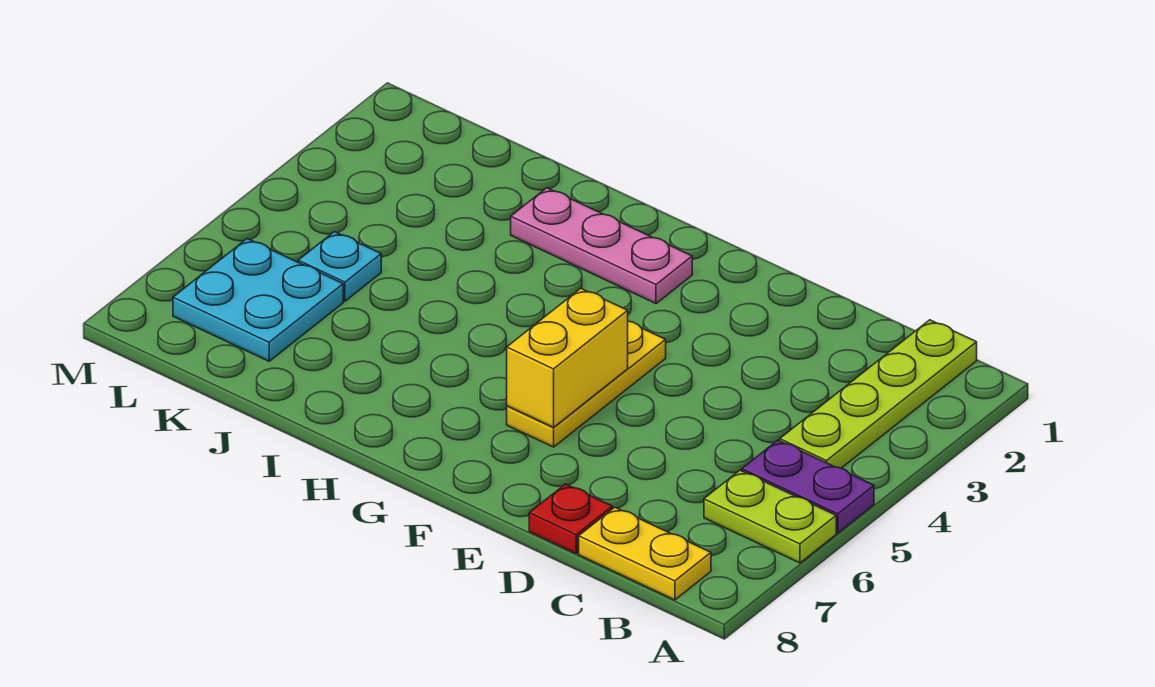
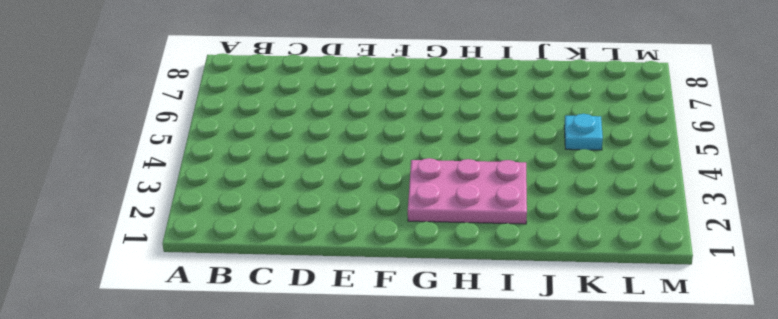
pink plate G2:I3 level 1 -> pink plate G2:I2 level 1
none -> purple plate A5:B5 level 1
none -> lime plate A6:B6 level 1

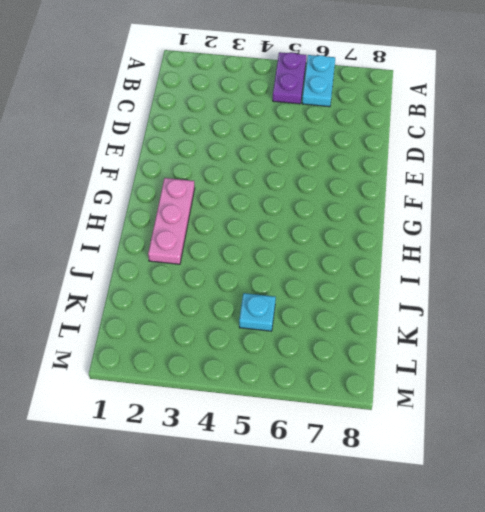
cyan plate A6:B6 level 1 -> lime plate A6:B6 level 1
none -> lime plate B1:B4 level 1
none -> yellow plate B8:C8 level 1

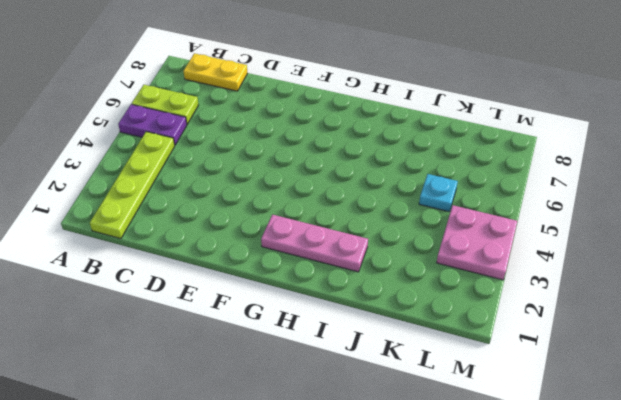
pink plate L3:M4 level 1 -> none
none -> red plate D8 level 1
none -> yellow plate F4:F6 level 1

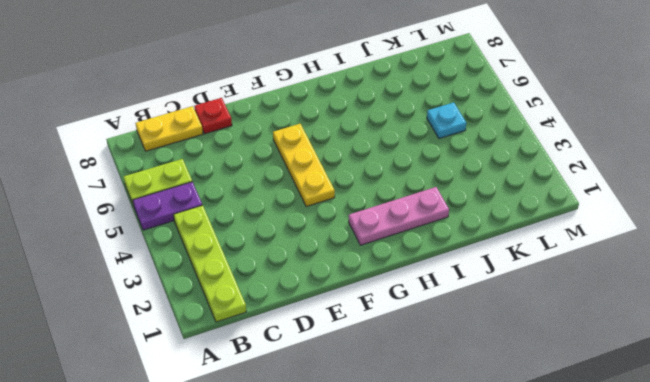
none -> cyan plate K6:L7 level 1
none -> yellow brick F5:F6 level 2

